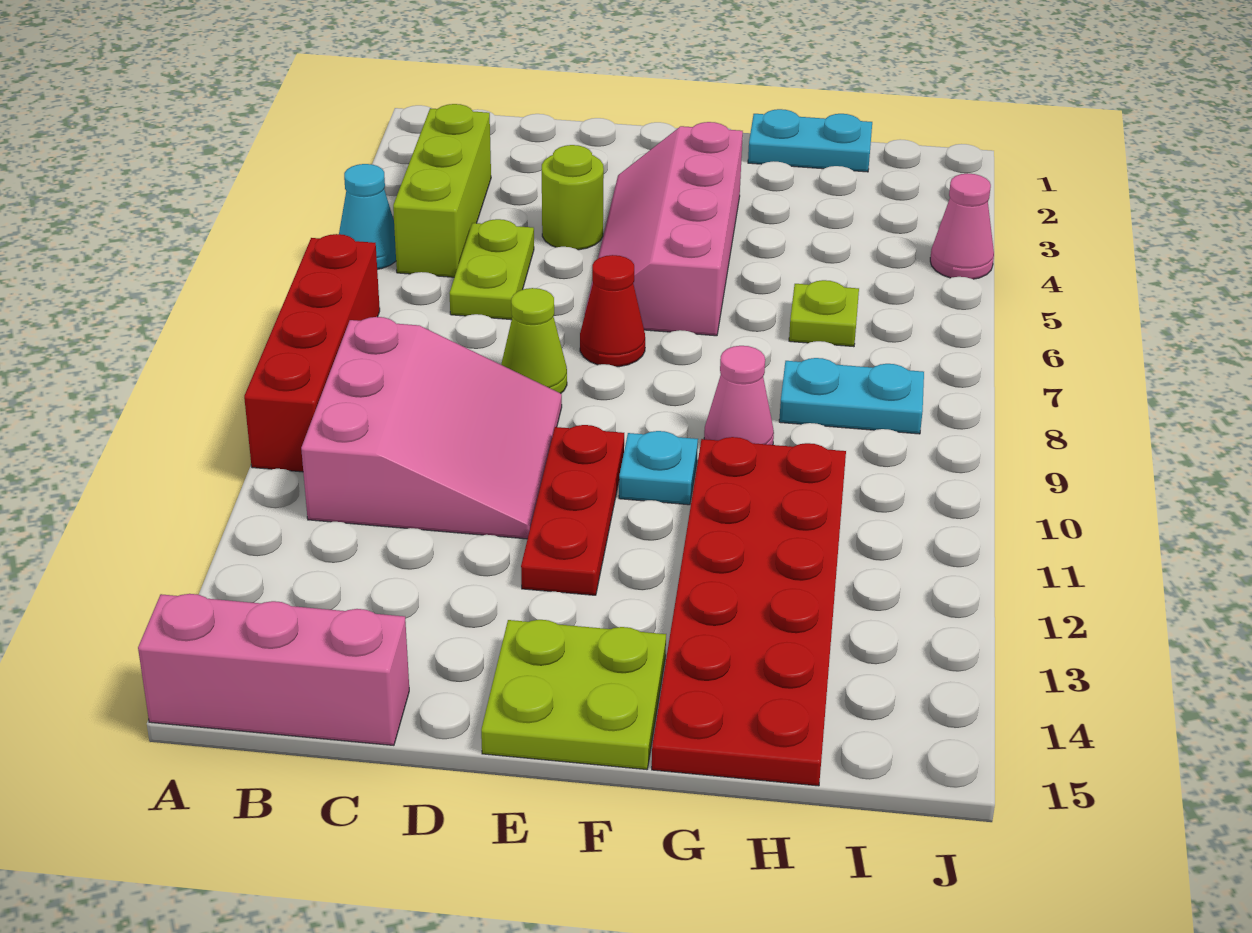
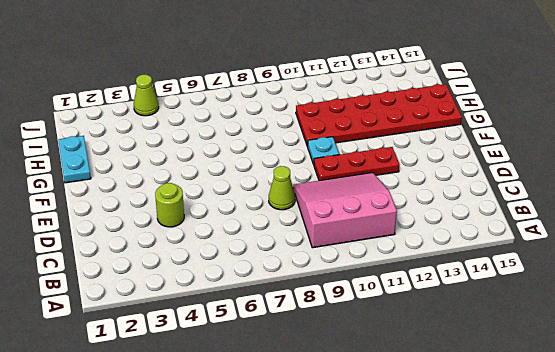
lime cone J4 level 1 -> pink cone J4 level 1
none -> cyan cone A5 level 1
none -> red brick A7:A10 level 1
none -> pink brick A15:C15 level 1

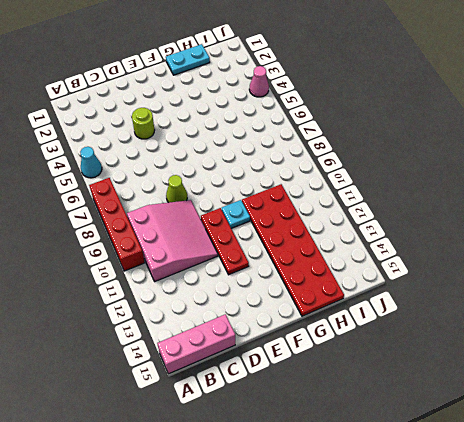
none -> lime brick B3:B5 level 1
none -> lime plate C5:C6 level 1
none -> pink slope E3:F6 level 1 top F

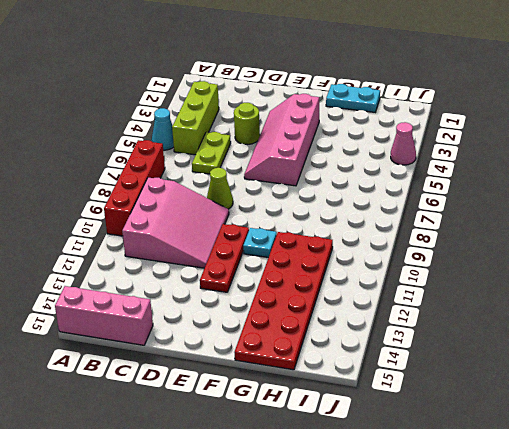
none -> red cone E7 level 1
none -> lime plate E14:F15 level 1
none -> pink cone G9 level 1

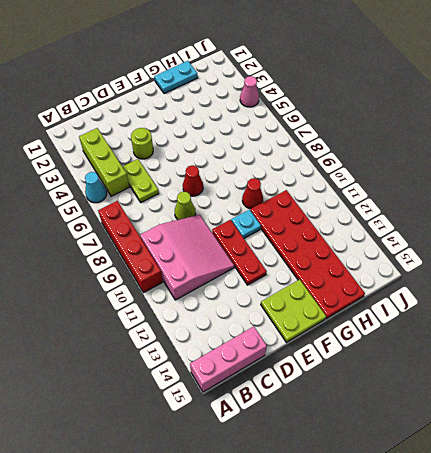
red cone G9 level 1 -> pink cone G9 level 1
none -> pink slope E3:F6 level 1 top F
none -> lime plate H6 level 1
none -> cyan plate H8:I8 level 1

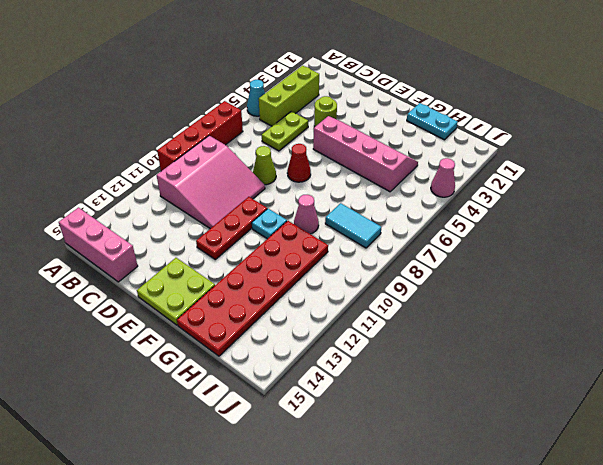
pink slope E4:H5 level 1 top 5 -> pink slope E3:F6 level 1 top F
cyan tile H8:I8 level 1 -> cyan plate H8:I8 level 1
none -> lime plate H6 level 1

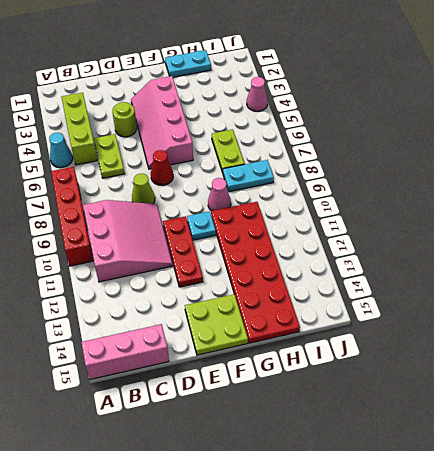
lime plate H6:H7 level 1 -> lime plate H6 level 1

